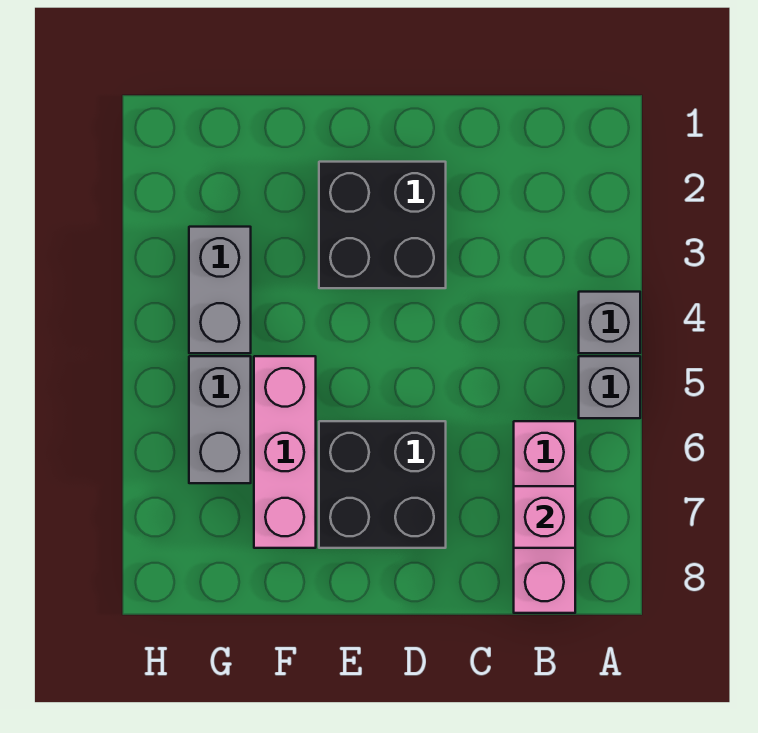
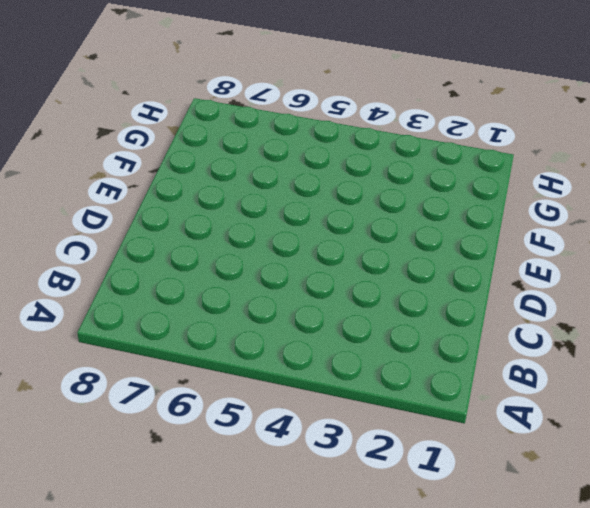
none -> grey brick A4 level 1
none -> grey brick A5 level 1

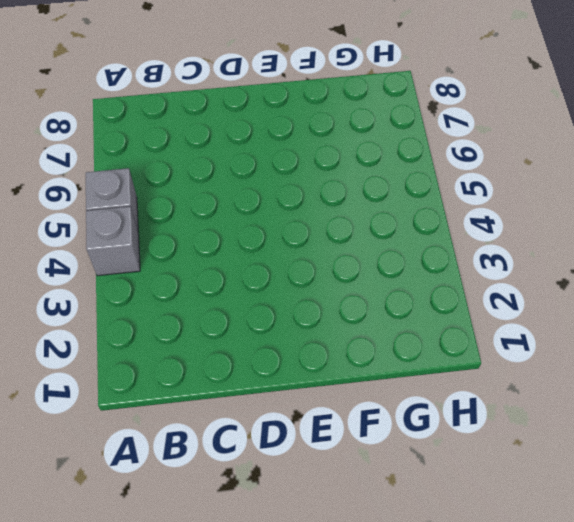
none -> pink brick B6:B8 level 1
none -> black brick D2:E3 level 1

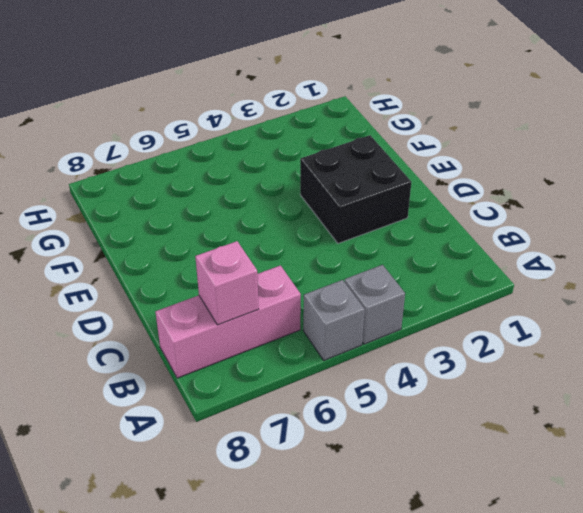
none -> black brick D6:E7 level 1
none -> pink brick F5:F7 level 1

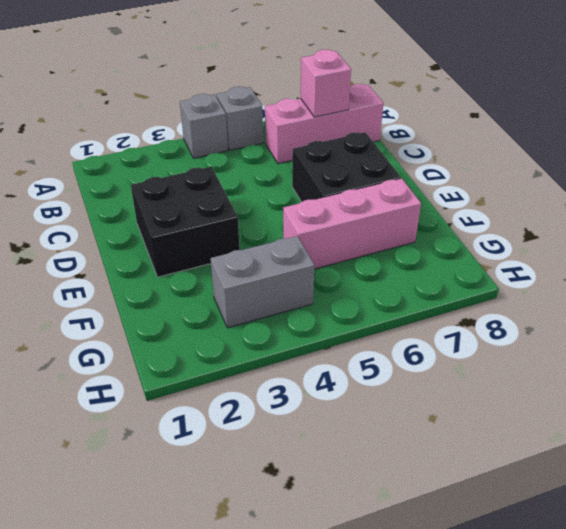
none -> grey brick G5:G6 level 1

